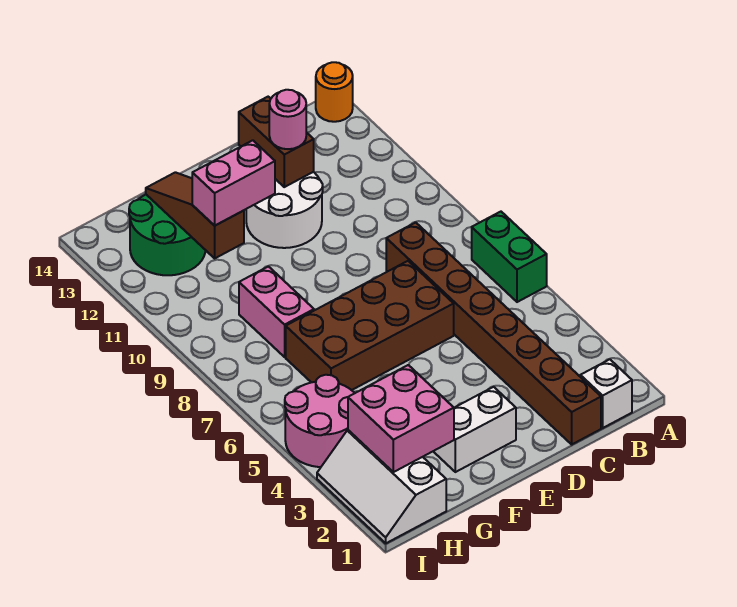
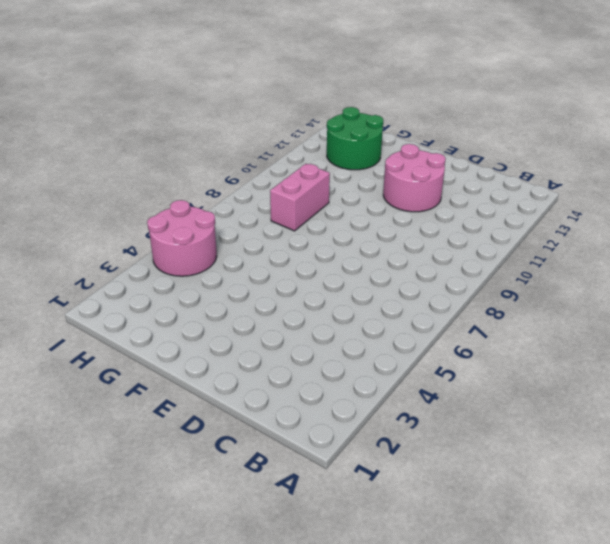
pink round brick D11:E12 level 1 -> white round brick D11:E12 level 1
none -> green brick A6:A7 level 1
none -> orange round brick A14 level 1
none -> white brick B1 level 1

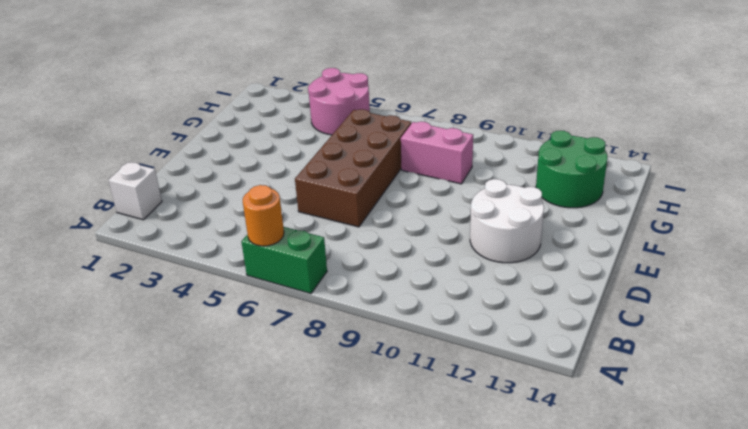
orange round brick A6 level 2 -> orange round brick A14 level 1
none -> brown brick C1:C8 level 1
none -> white brick E2:F2 level 1
none -> white slope H1:I3 level 1 top H

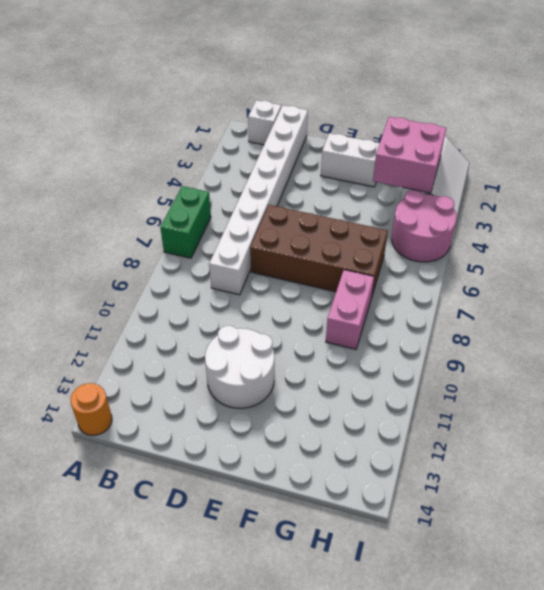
white brick C1:C8 level 1 -> brown brick C1:C8 level 1
none -> green round brick G12:H13 level 1
none -> brown brick D12:D13 level 2
none -> brown slope G11:G13 level 2 top 11

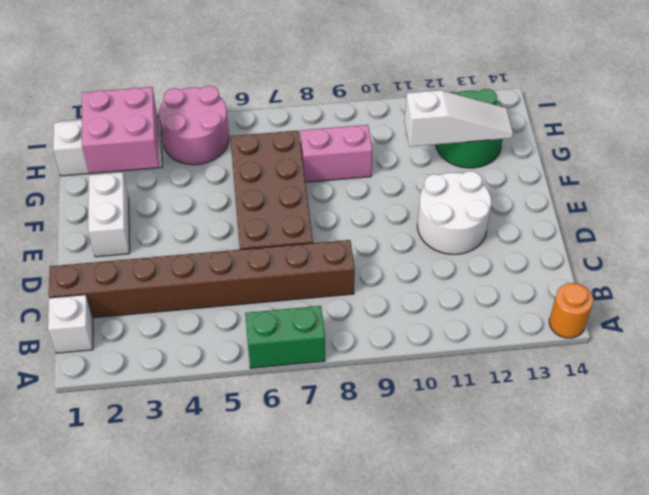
white slope G11:G13 level 2 top 11 -> brown slope G11:G13 level 2 top 11
none -> brown brick D12:D13 level 2
none -> pink round brick D12 level 3
none -> pink brick F11:G11 level 3

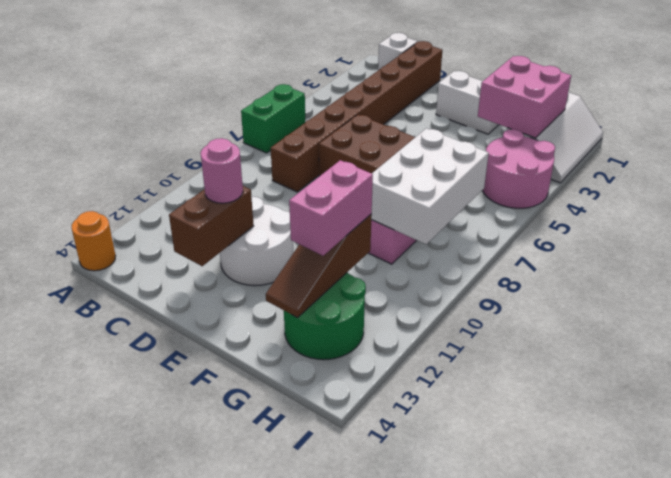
white brick G7:H9 level 2 -> none
pink brick G11:G12 level 3 -> pink brick F11:G11 level 3

